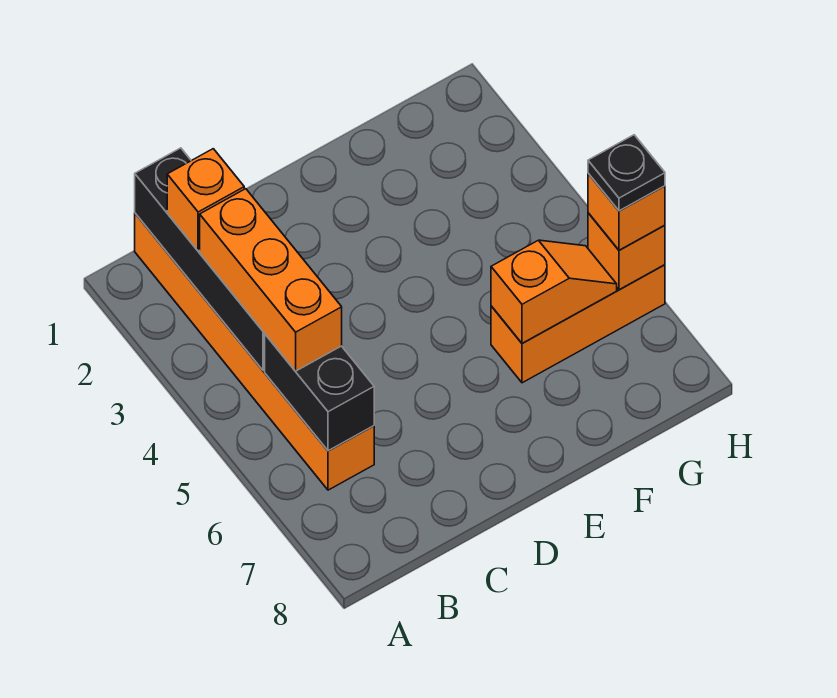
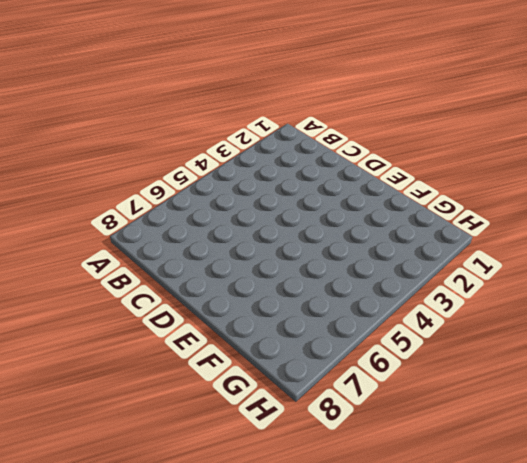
none -> orange brick B1:B6 level 1
none -> orange brick F6:H6 level 1

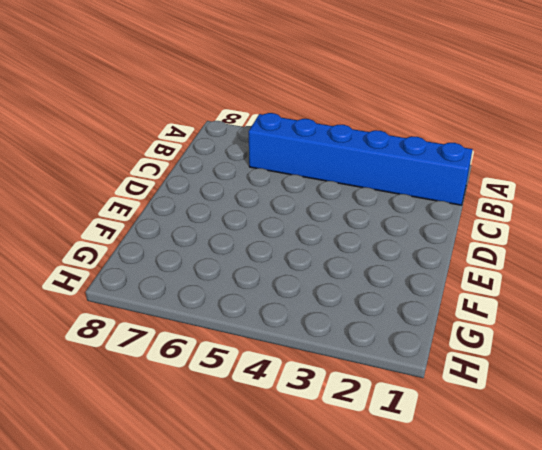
blue brick B1:B6 level 1 -> orange brick B1:B6 level 1
none -> orange brick F6:H6 level 1
none -> black brick B1:B4 level 2

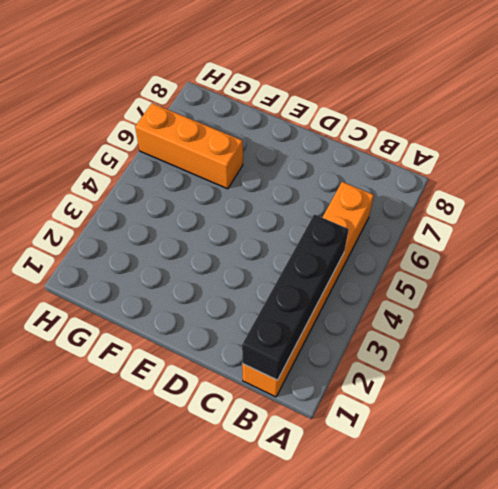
none -> black brick B5:B6 level 2
none -> orange slope F6:G6 level 2 top F

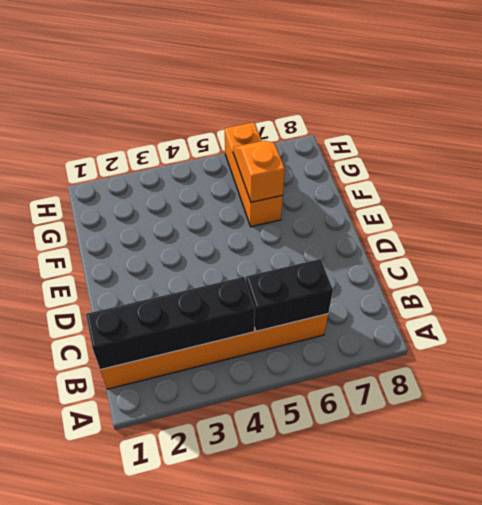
none -> orange brick H6 level 2
none -> orange brick B2 level 3

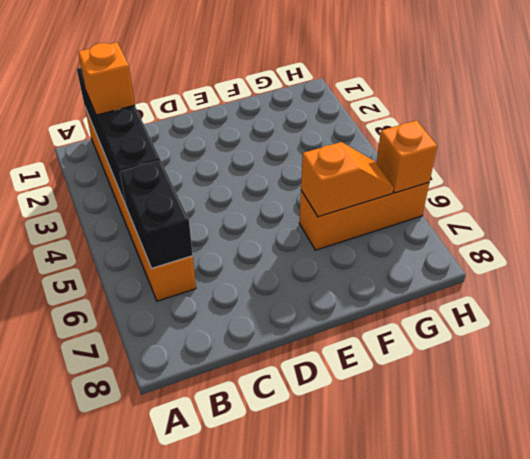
none -> orange brick B3:B5 level 3
none -> orange brick H6 level 3

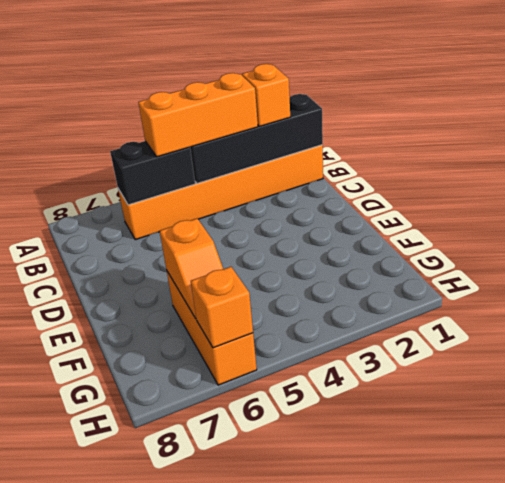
none -> orange brick H6 level 3
none -> black plate H6 level 4

